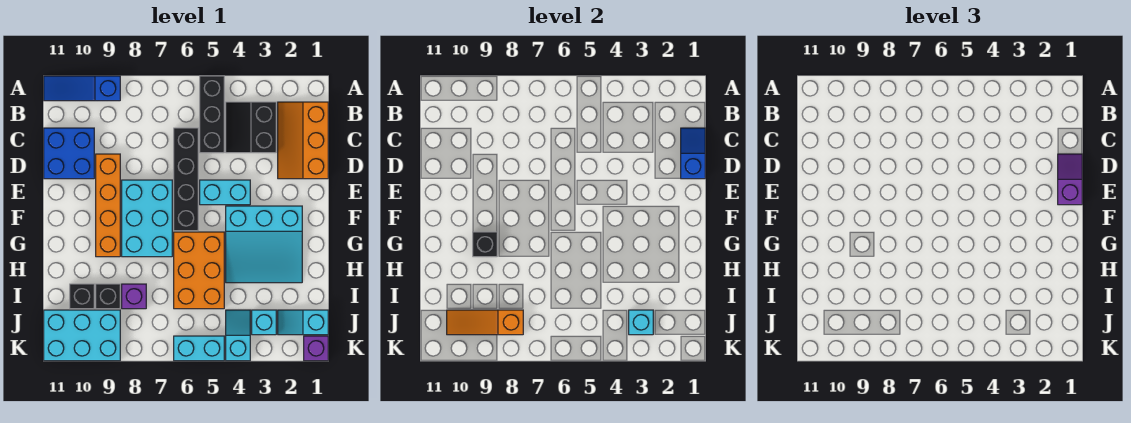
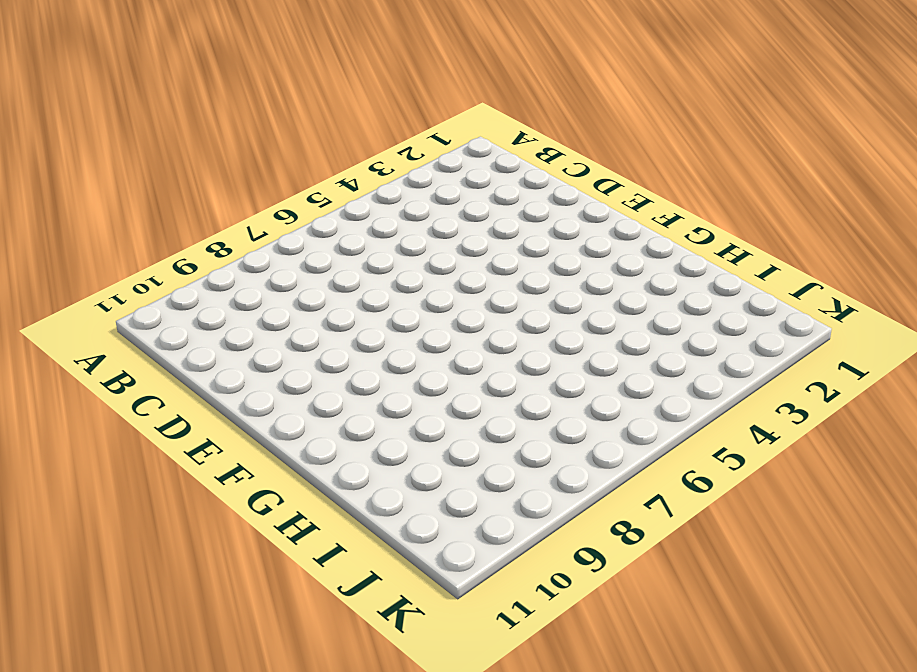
none -> black brick A5:C5 level 1
none -> blue slope A9:A11 level 1 top 9
none -> orange slope B1:D2 level 1 top 1

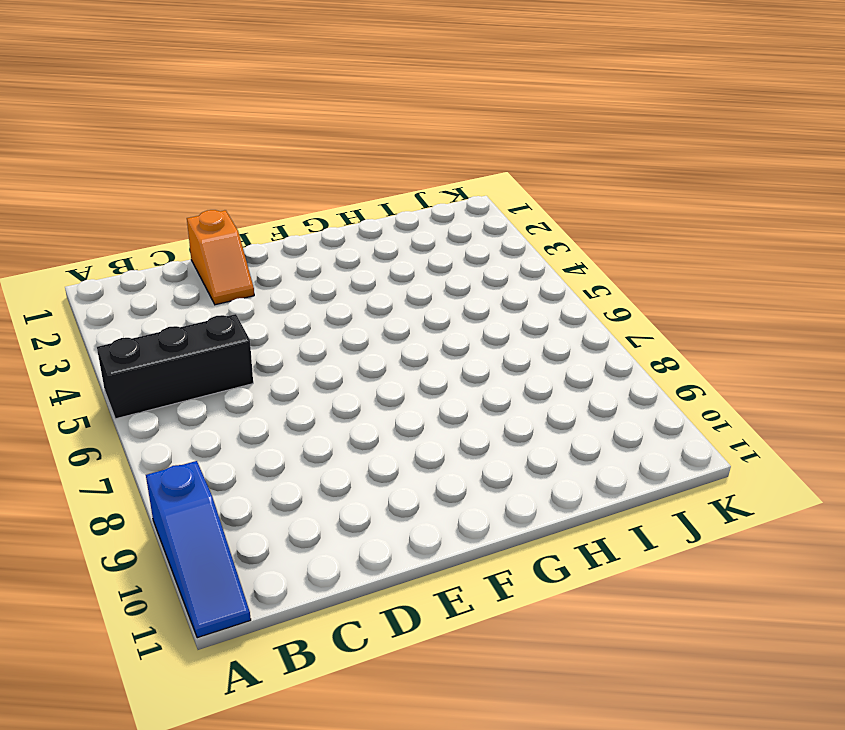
orange slope D1:D2 level 1 top 1 -> orange slope B1:D2 level 1 top 1
none -> black slope B3:C4 level 1 top 3
none -> black brick C6:F6 level 1
none -> blue brick C10:D11 level 1

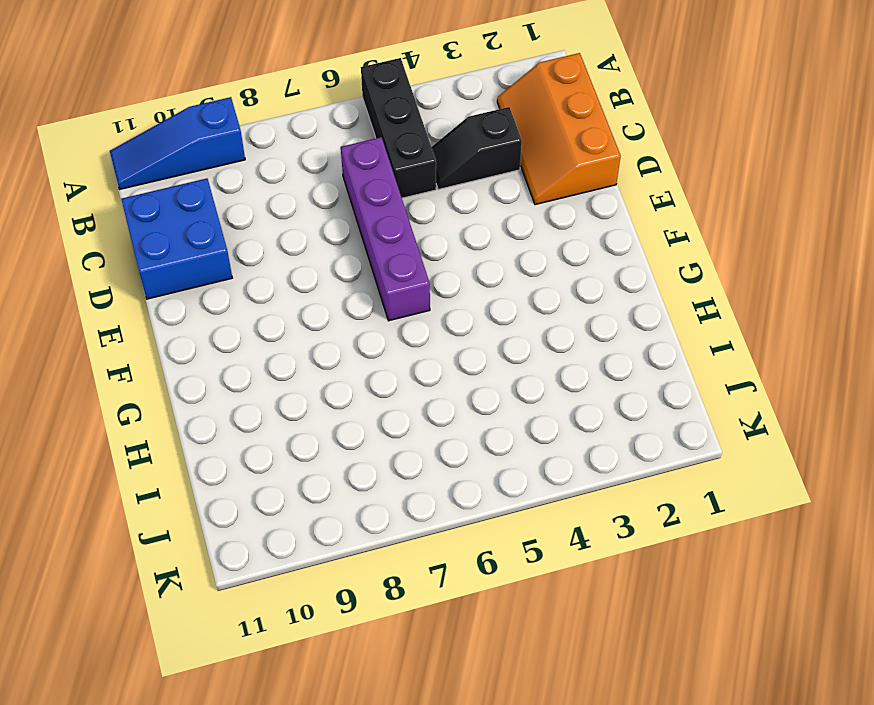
black slope C3:C4 level 1 top 3 -> black slope B3:C4 level 1 top 3
purple brick C6:F6 level 1 -> black brick C6:F6 level 1
none -> orange brick D9:G9 level 1
none -> cyan brick E4:E5 level 1
none -> cyan brick E7:G8 level 1

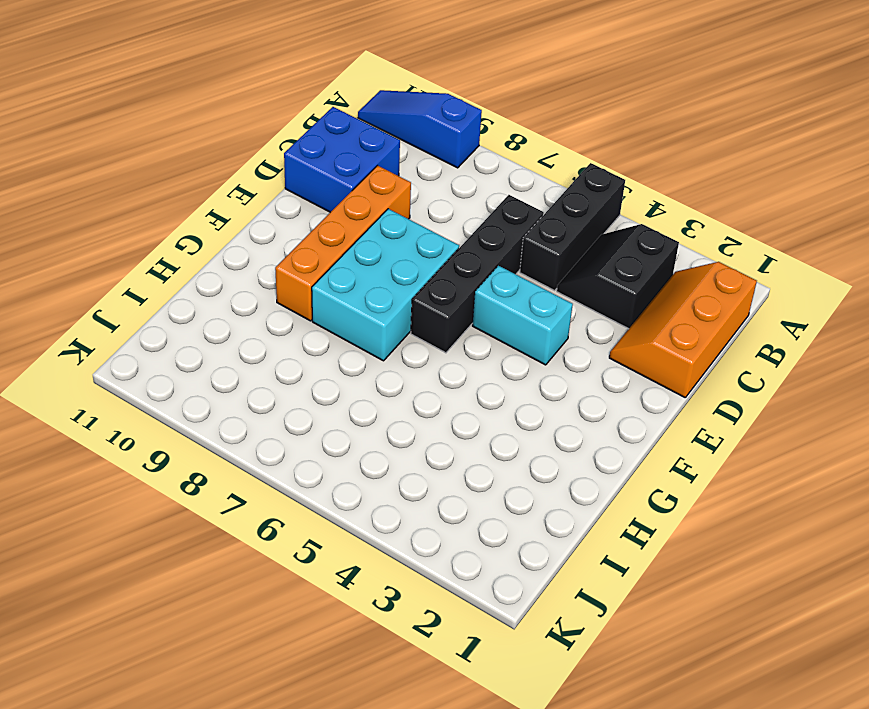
none -> cyan slope F2:H4 level 1 top F
none -> orange brick G5:I6 level 1
none -> purple brick I8 level 1

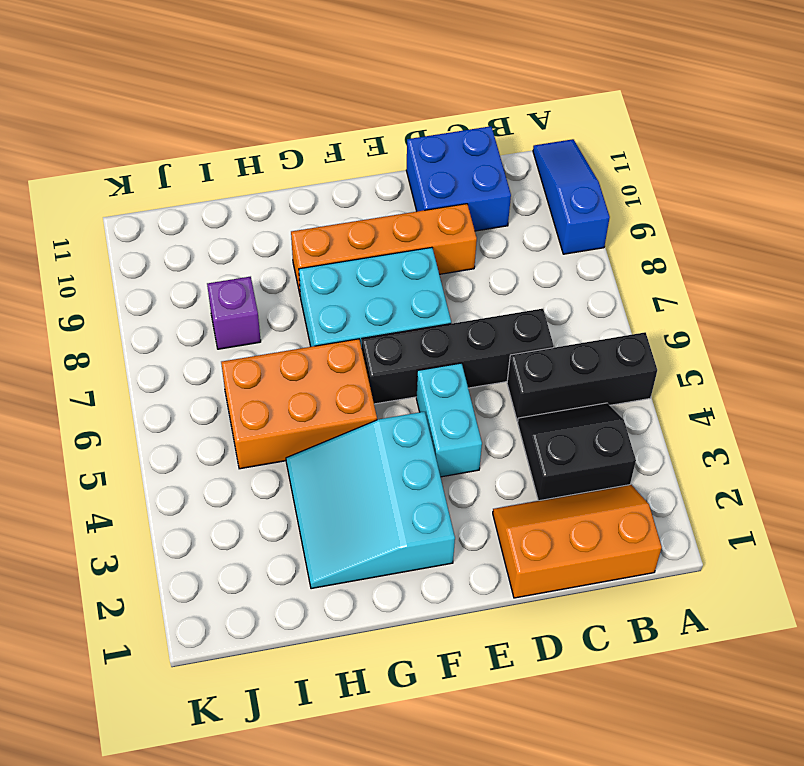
none -> black brick I9 level 1
none -> black brick I10 level 1
none -> cyan slope J1:J2 level 1 top 1

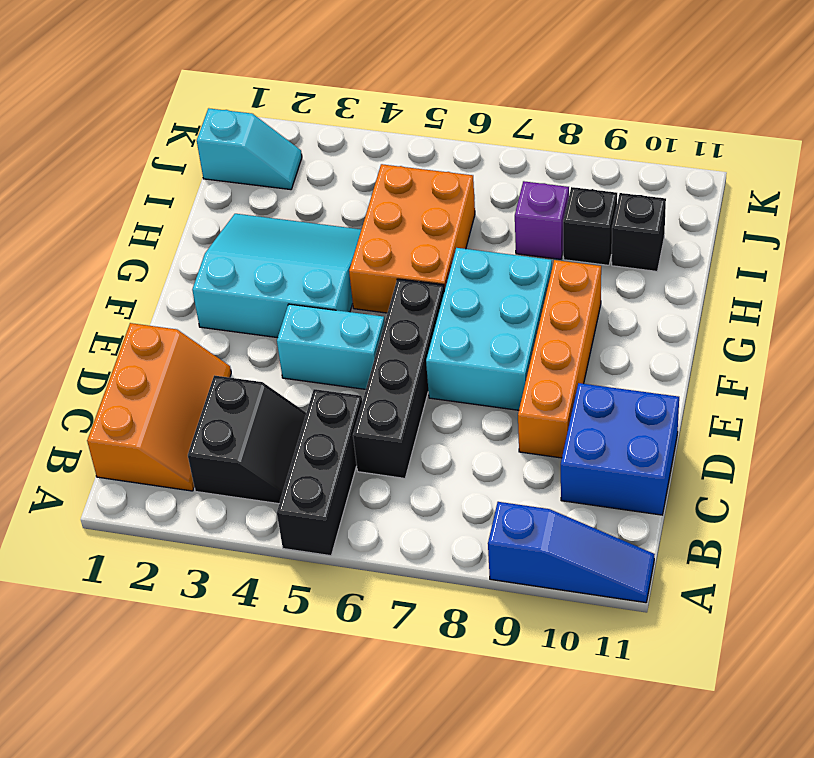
none -> cyan brick J3 level 1
none -> cyan slope J4:K4 level 1 top K
none -> cyan brick J9:K11 level 1

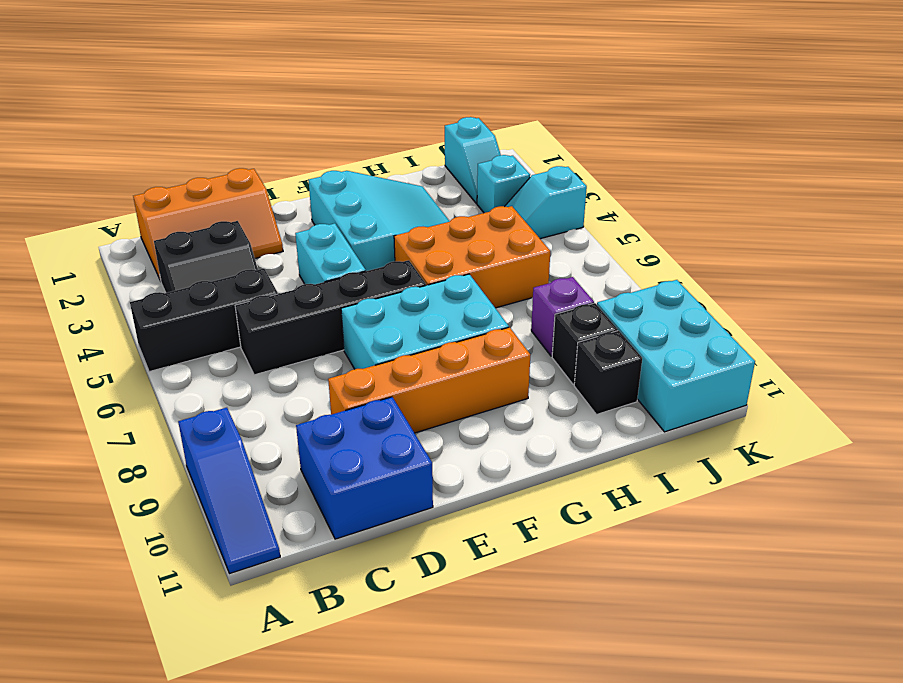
none -> purple brick K1 level 1
none -> cyan brick K5:K6 level 1
none -> blue slope C1:D1 level 2 top D

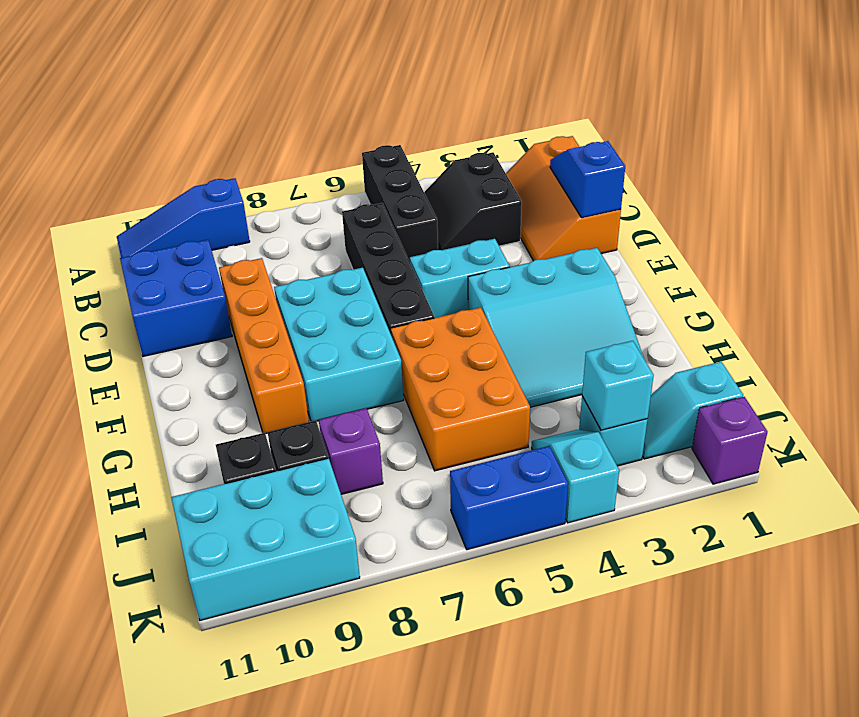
blue brick K5:K6 level 1 -> cyan brick K5:K6 level 1
none -> black brick G9 level 2
none -> orange slope J8:J10 level 2 top 8
none -> purple slope D1:E1 level 3 top E

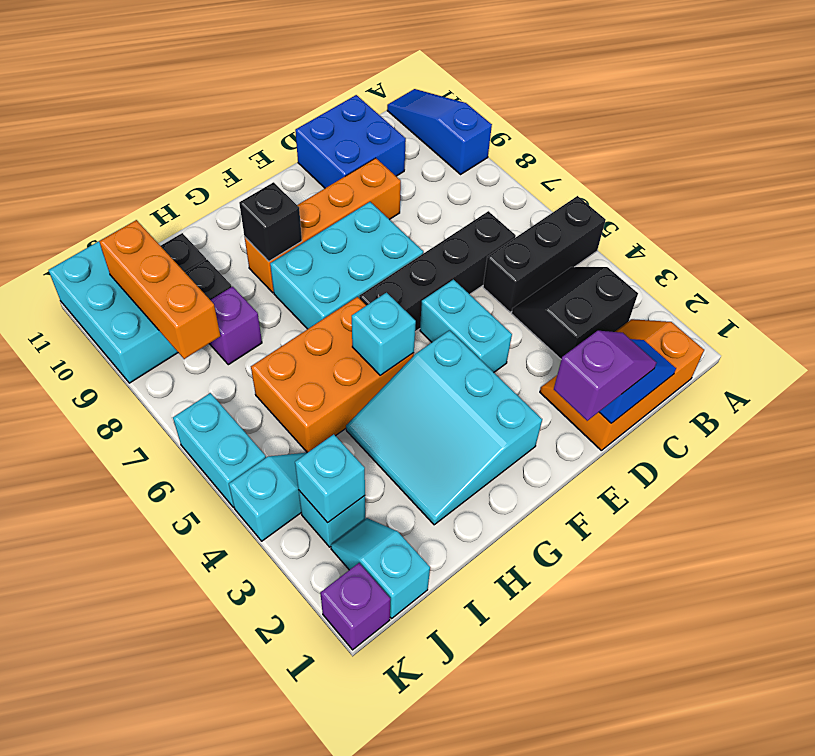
cyan brick G5 level 2 -> none
orange brick J8:J10 level 2 -> orange slope J8:J10 level 2 top 8

